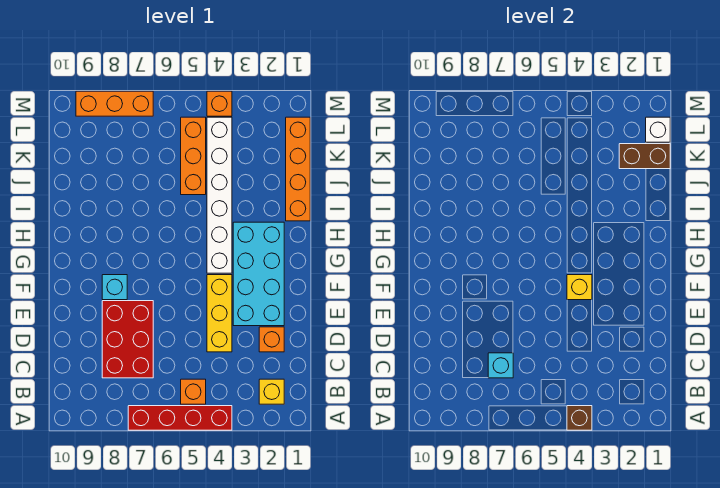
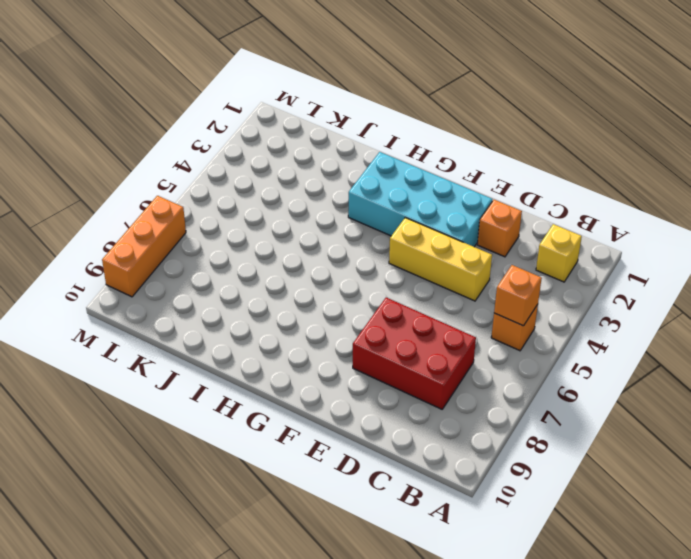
orange brick B5 level 2 -> orange brick M4 level 1
none -> red brick A4:A7 level 1
none -> cyan brick F8 level 1
none -> white brick G4:L4 level 1

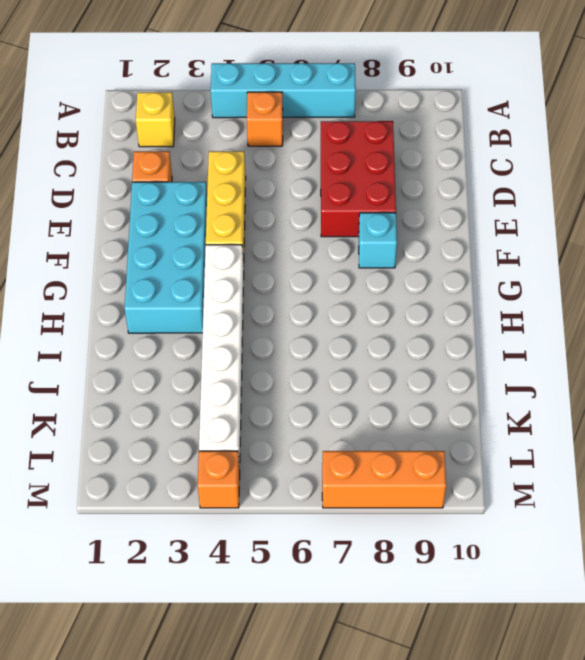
cyan brick A4:A7 level 1 -> red brick A4:A7 level 1
none -> orange brick I1:L1 level 1
none -> orange brick J5:L5 level 1
none -> brown brick A4 level 2

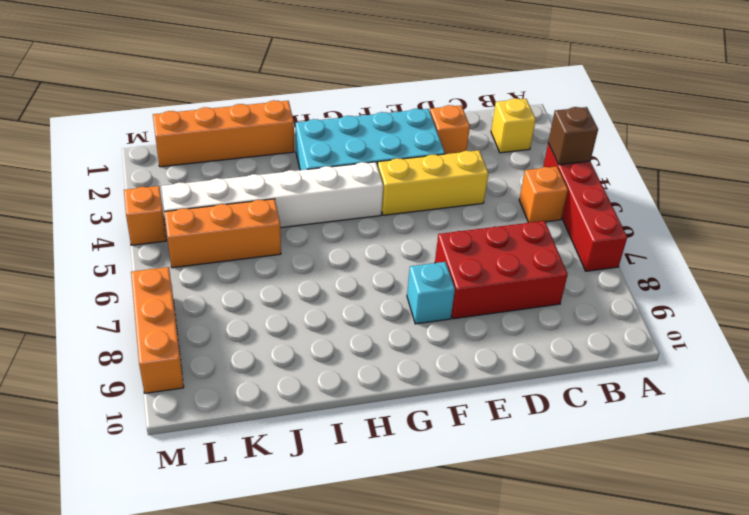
none -> cyan brick C7 level 2
none -> yellow brick F4 level 2
none -> brown brick K1:K2 level 2

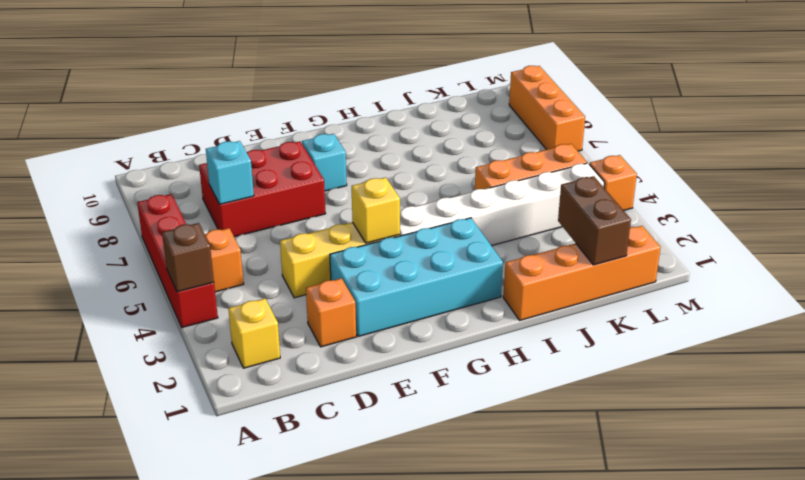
none -> white brick L1 level 2

